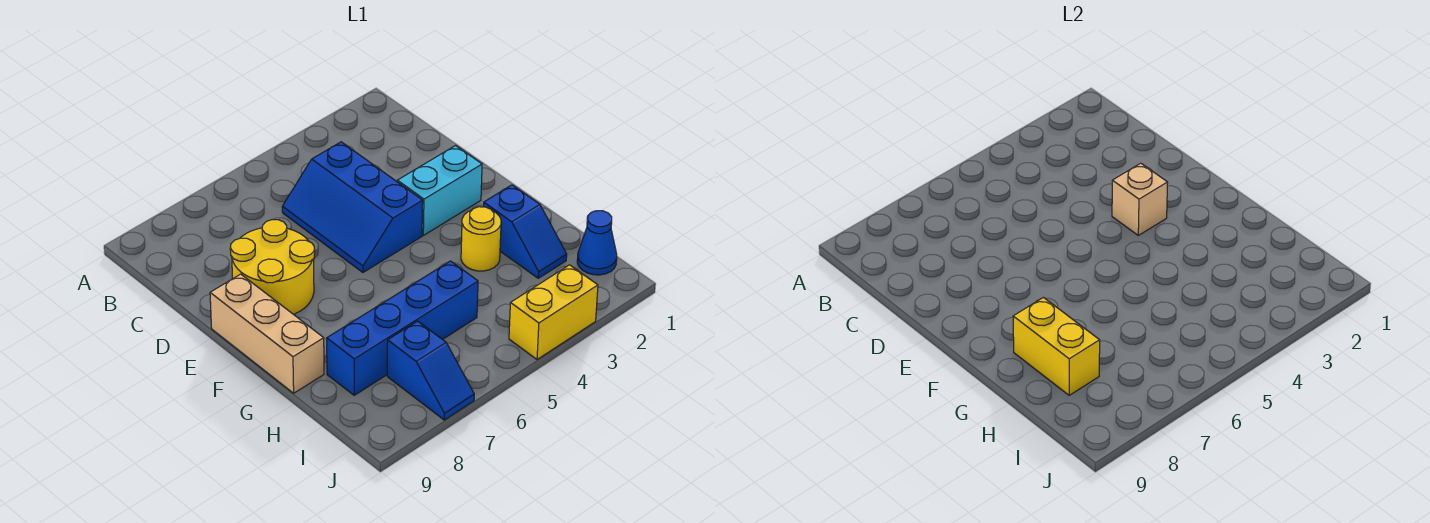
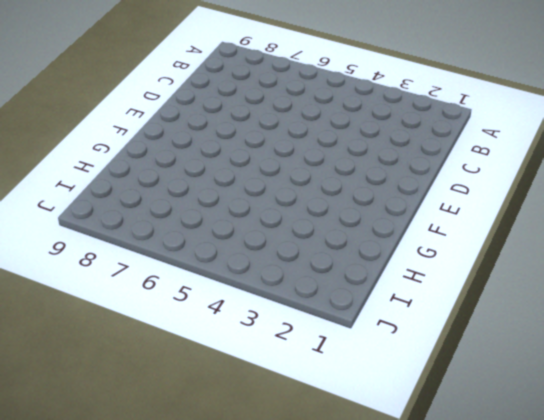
none -> blue slope C4:E5 level 1 top 4
none -> yellow round brick D7:E8 level 1
none -> cyan brick E2:E3 level 1

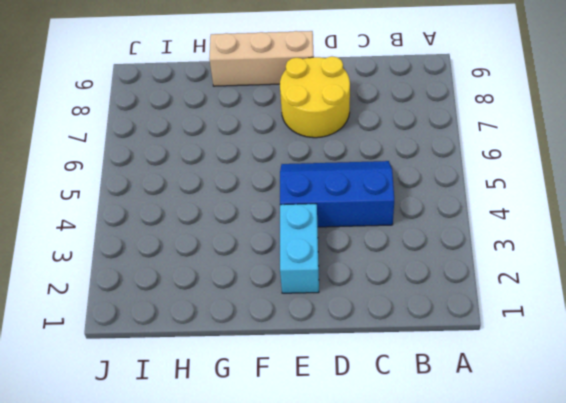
none -> blue slope G2:H2 level 1 top G
none -> yellow round brick G3 level 1
none -> blue brick H5:H8 level 1

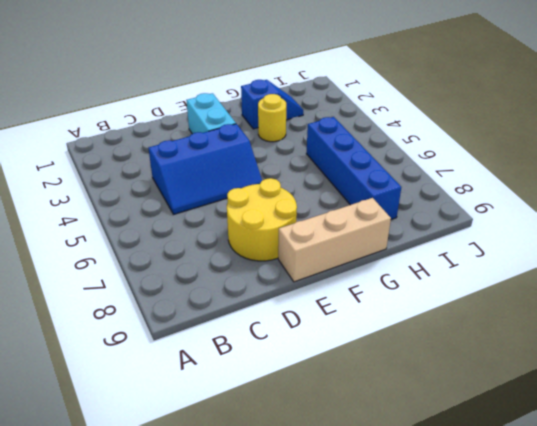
none -> blue cone I1 level 1
none -> blue slope I7:J7 level 1 top I
none -> yellow brick J3:J4 level 1

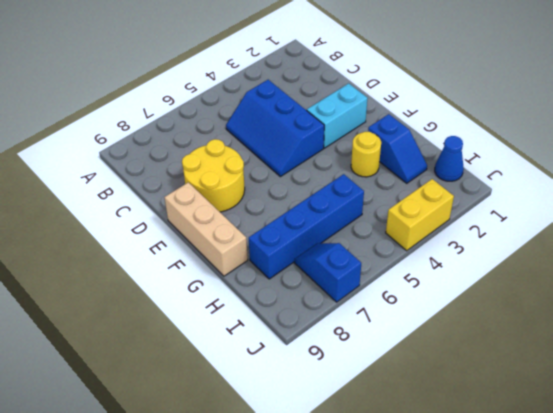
blue slope I7:J7 level 1 top J -> blue slope I7:J7 level 1 top I
none -> tan brick E3 level 2
none -> yellow brick G8:H8 level 2

